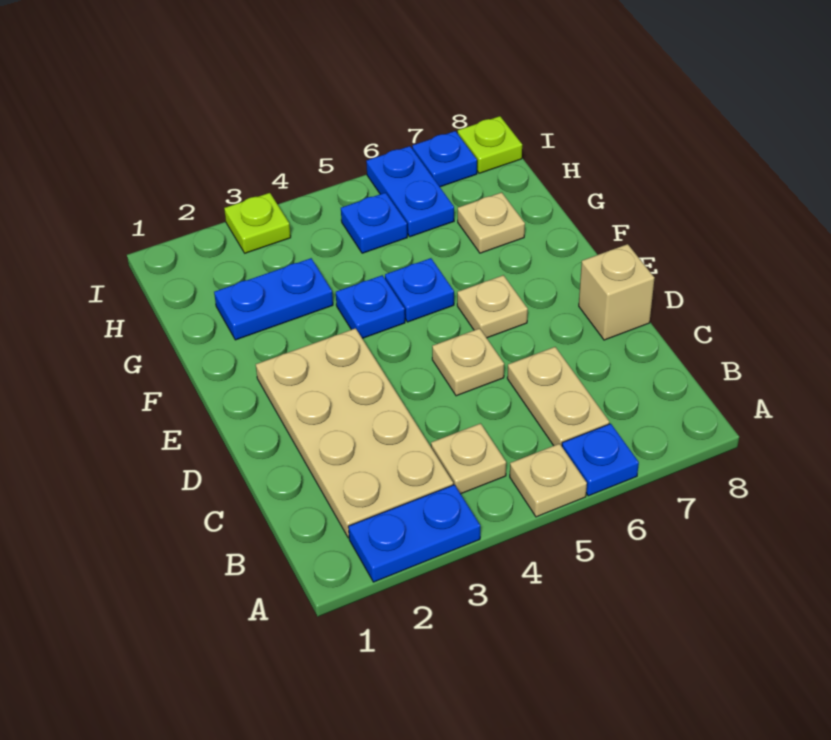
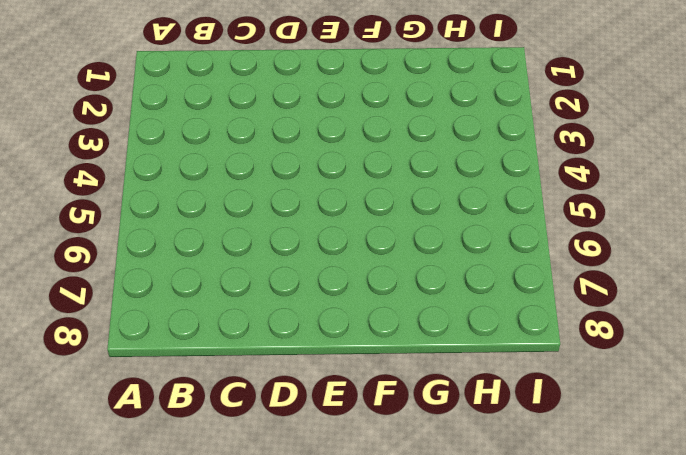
none -> blue plate A2:A3 level 1
none -> tan plate A5 level 1
none -> blue plate A6 level 1

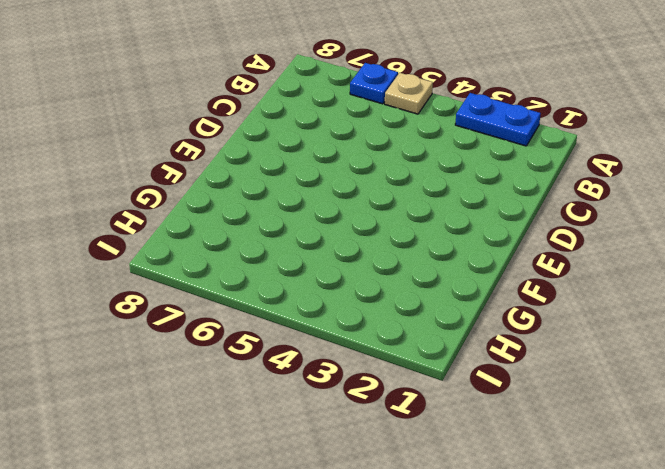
none -> tan plate B2:E3 level 1
none -> tan plate B4 level 1
none -> tan plate B6:C6 level 1

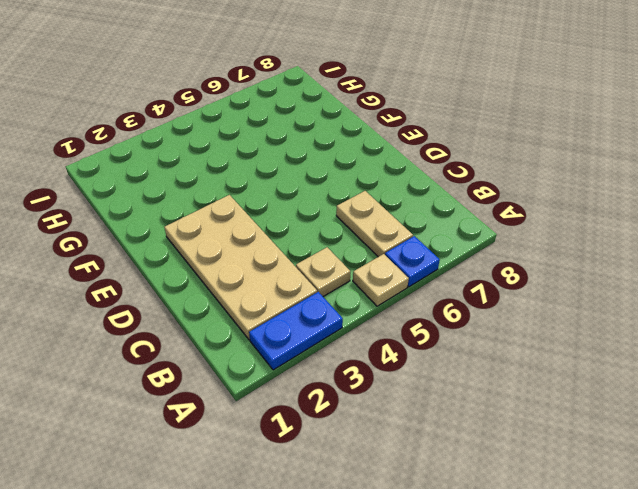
none -> tan plate D5 level 1
none -> tan brick D8 level 1
none -> tan plate E6 level 1

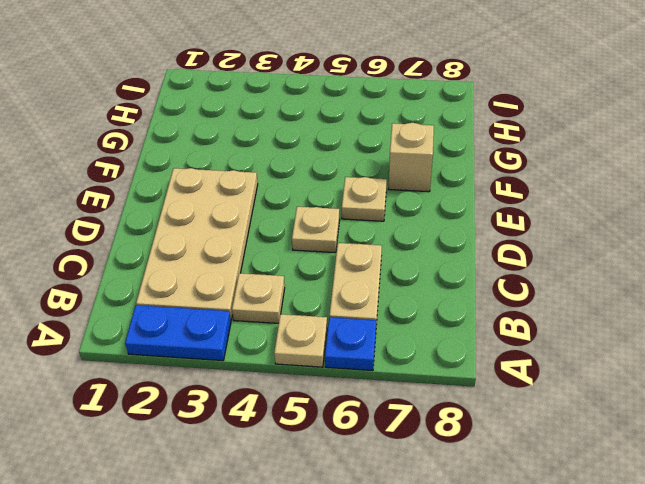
tan brick F7 level 1 -> tan brick D8 level 1
none -> blue plate F4 level 1
none -> blue plate F5 level 1
none -> blue plate G2:G3 level 1

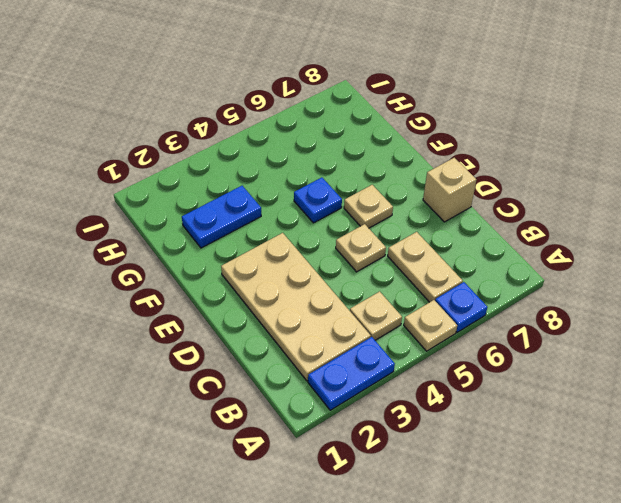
none -> blue plate F4 level 1
none -> tan plate G7 level 1
none -> blue plate H5 level 1

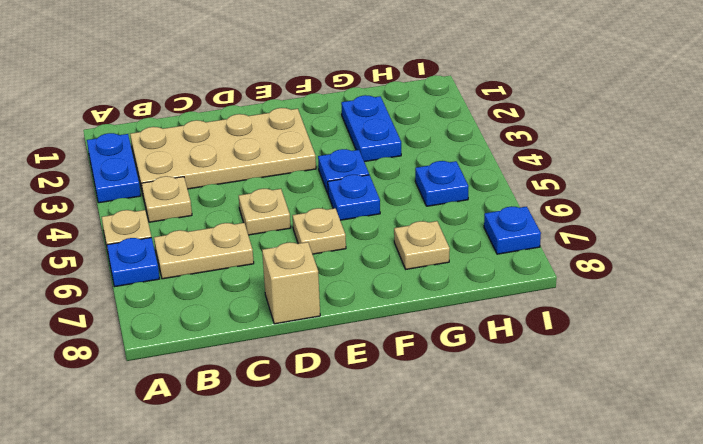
none -> blue plate H6:I6 level 1
none -> lime plate I3 level 1
none -> lime plate I8 level 1

